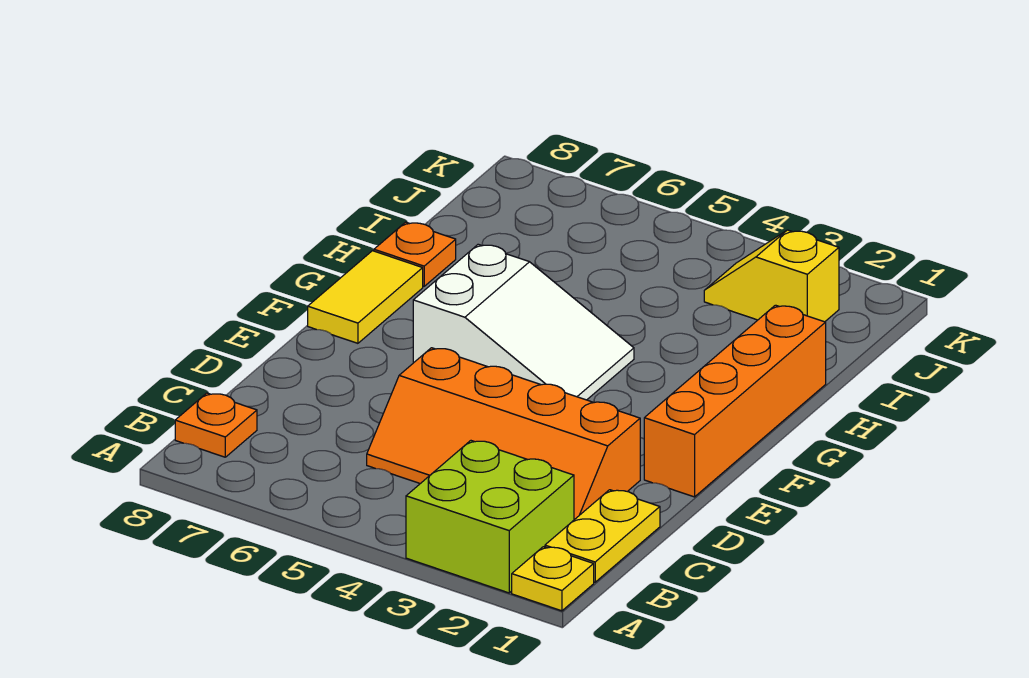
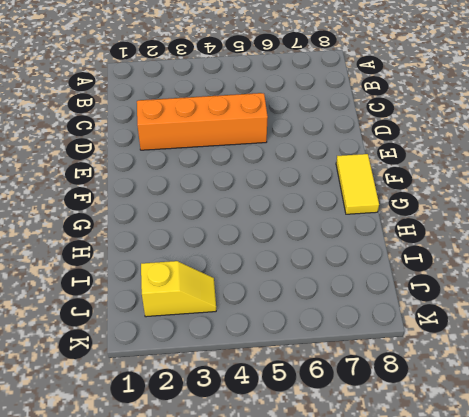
none -> yellow plate A1 level 1
none -> lime brick A2:B3 level 1

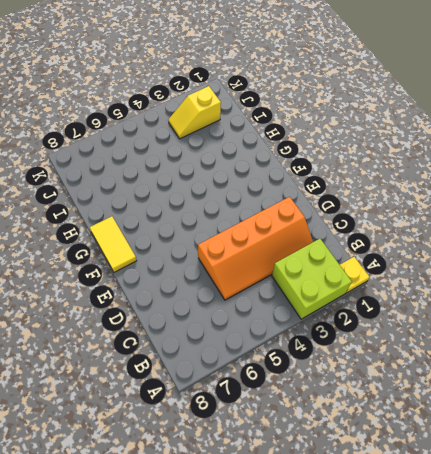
none -> yellow plate B1:C1 level 1
none -> orange plate B8 level 1

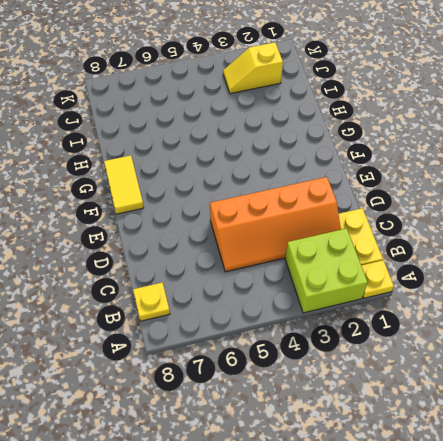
yellow plate B8 level 1 -> orange plate B8 level 1
none -> orange brick E1:H1 level 1
none -> white slope F4:G6 level 1 top 6

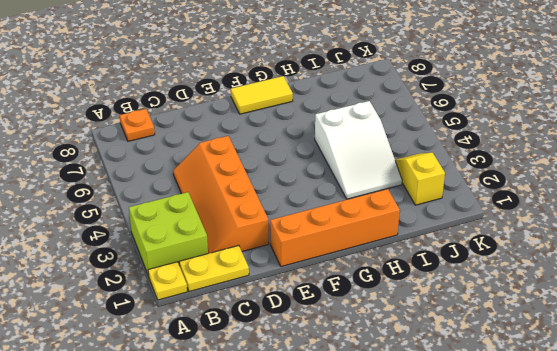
white slope H3:I5 level 1 top 5 -> white slope F4:G6 level 1 top 6
none -> orange plate H8 level 1

